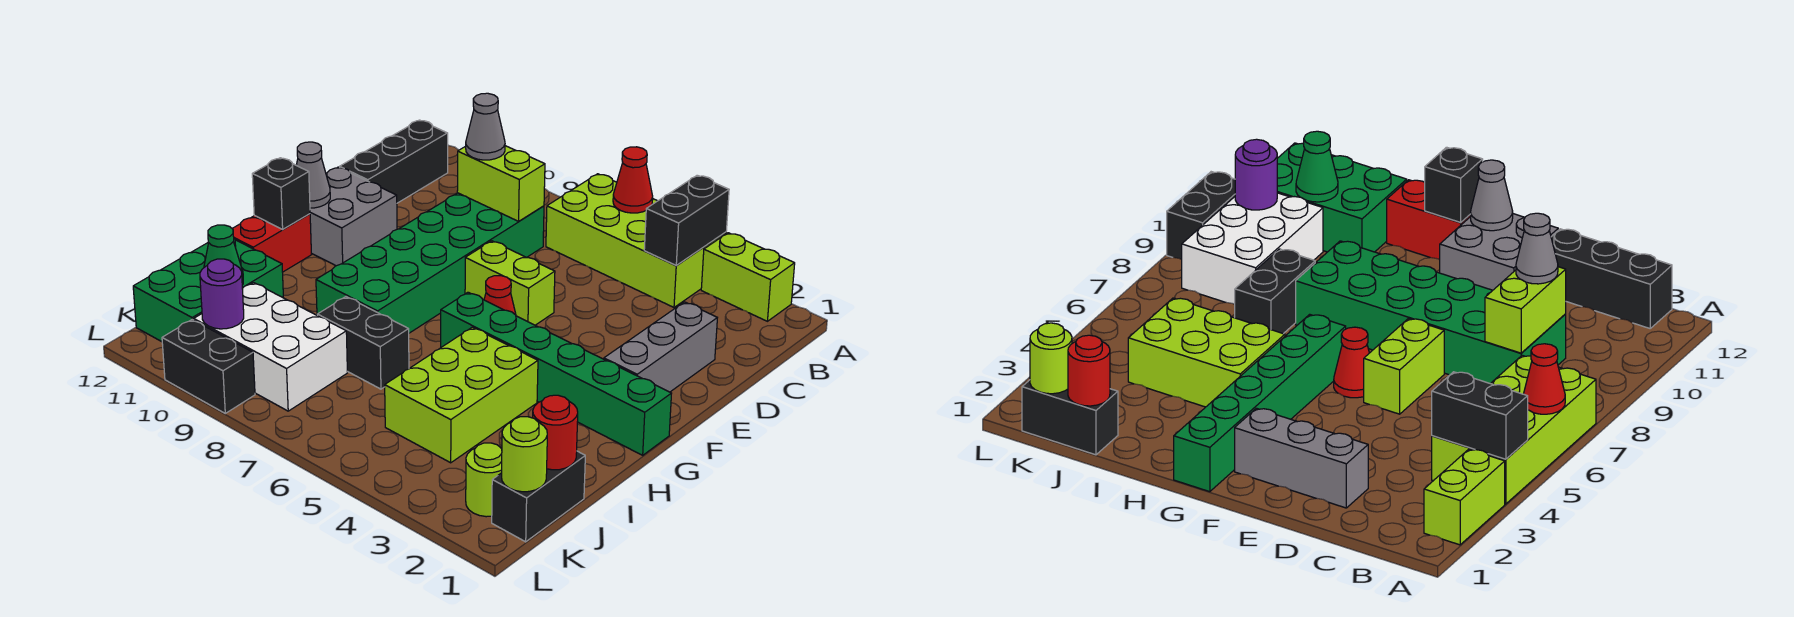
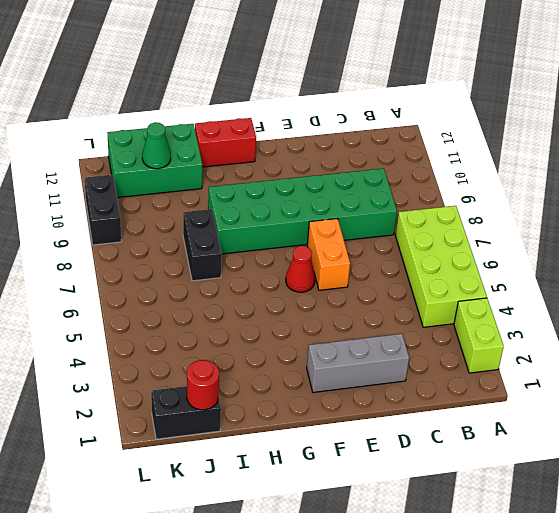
orange brick E6:E7 level 1 -> lime brick E6:E7 level 1
none -> black brick B12:D12 level 1
none -> grey brick E11:F12 level 1
none -> green brick G1:G6 level 1

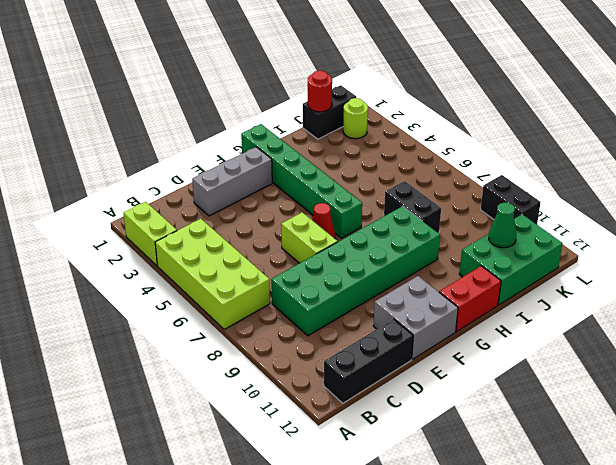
none -> lime brick H4:J5 level 1
none -> white brick J8:K10 level 1
none -> black brick A4:B4 level 2

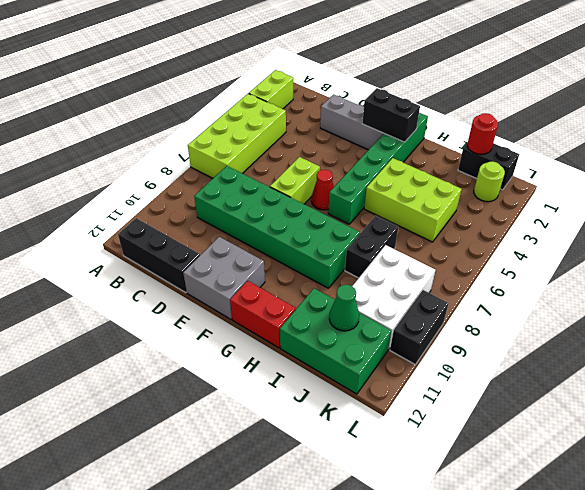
black brick F2:G2 level 2 -> black brick A4:B4 level 2
none -> red cone A6 level 2
none -> lime brick C8:C9 level 2
none -> grey cone F12 level 2

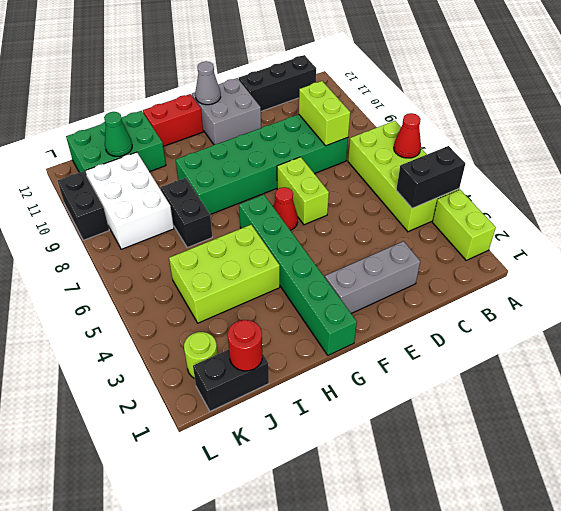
none -> black brick G12 level 2
none -> lime round brick K1 level 2
none -> purple round brick K10 level 2

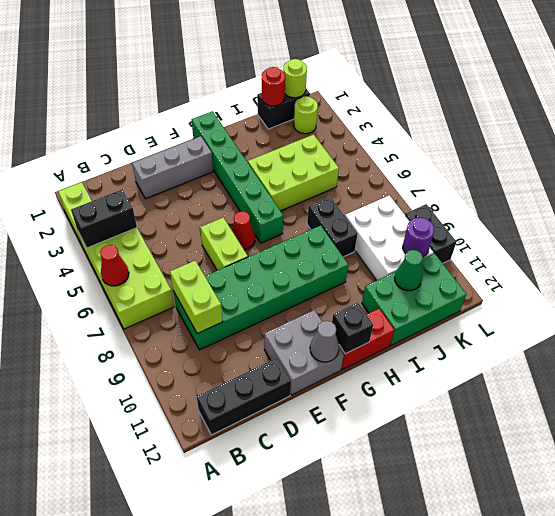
none -> grey cone C9 level 3

